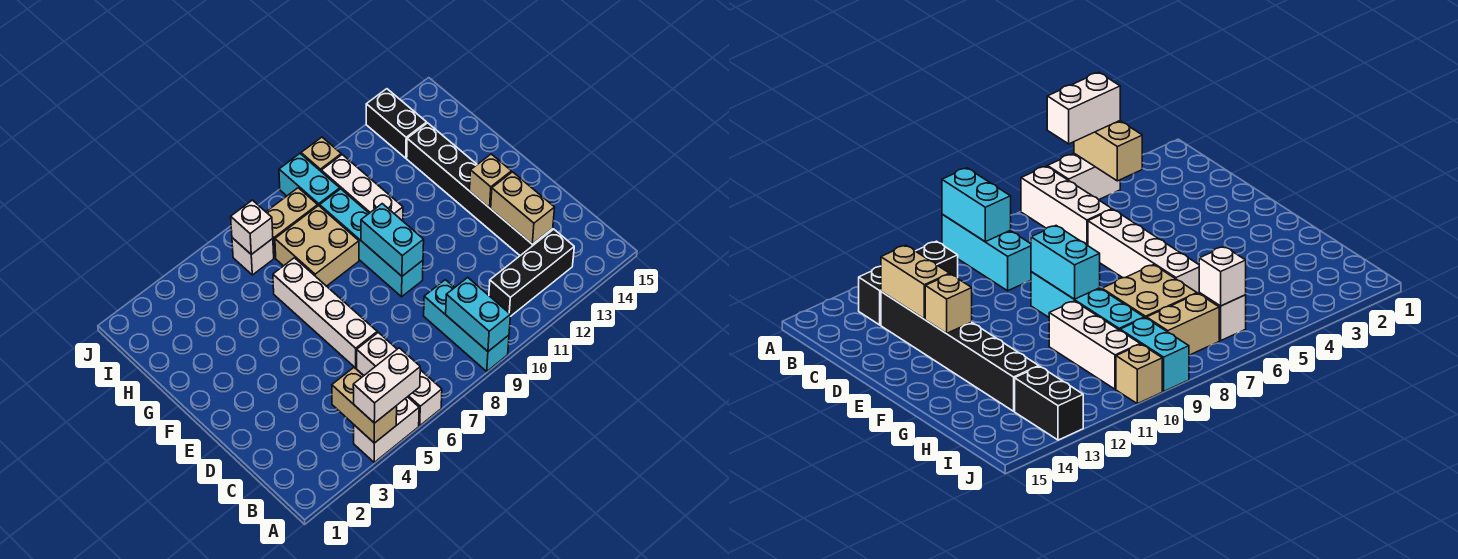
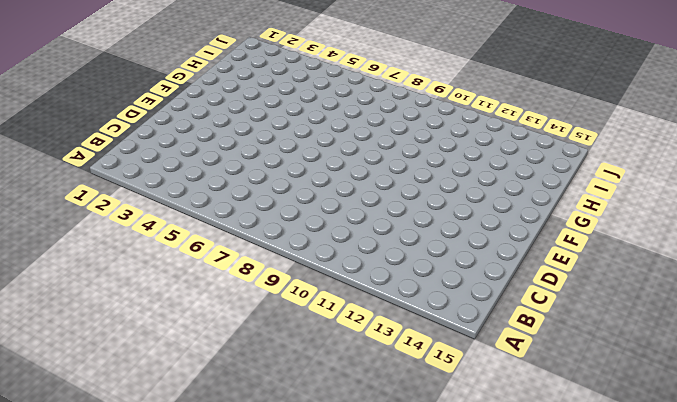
none -> white brick A4:A5 level 1
none -> white brick A6:C6 level 1
none -> cyan brick A9:C9 level 1

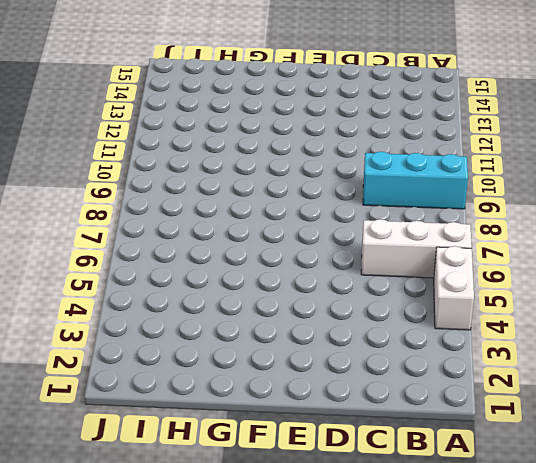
none -> black brick B11:B13 level 1
none -> black brick C13:H13 level 1
none -> white brick D6:G6 level 1

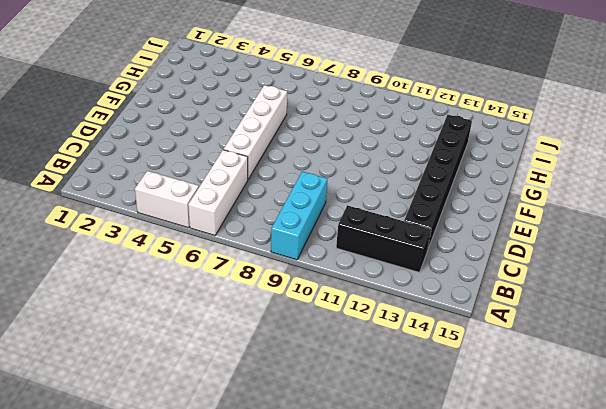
none -> cyan brick E9:H9 level 1
none -> tan brick G7:H8 level 1
none -> white brick G10:I10 level 1

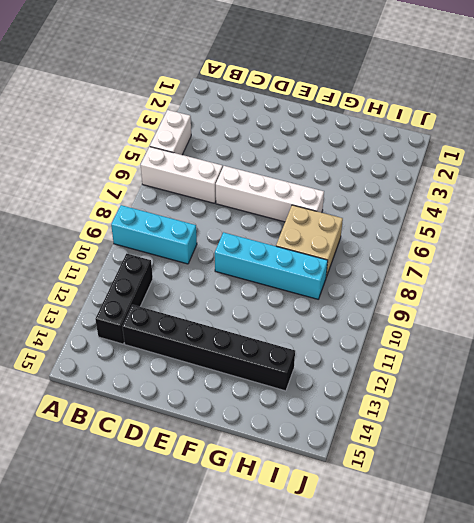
none -> white brick G10:I10 level 1
none -> white brick I6 level 1
none -> tan brick I7:I8 level 1

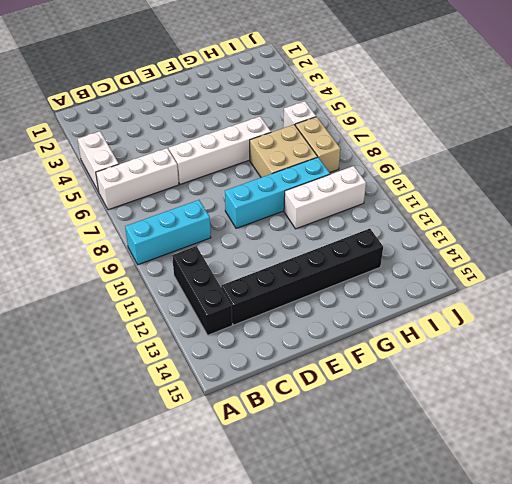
none -> cyan brick I9:J9 level 1
none -> black brick I13:J13 level 1
none -> tan brick J10 level 1

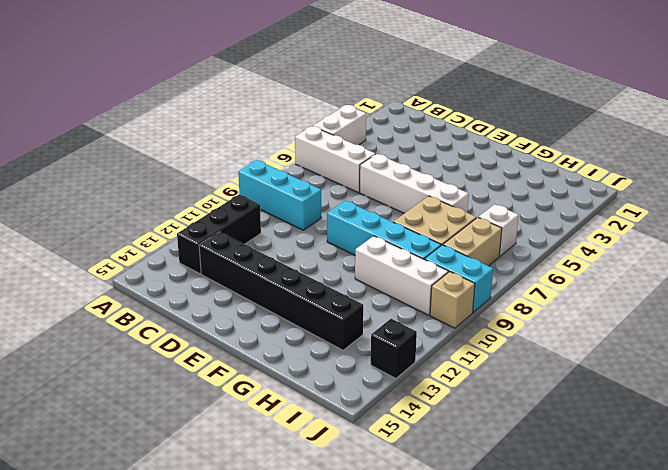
black brick J13 level 1 -> black brick I13:J13 level 1
none -> tan brick A4:B4 level 2
none -> cyan brick A9:B9 level 2
none -> tan brick C13:D13 level 2

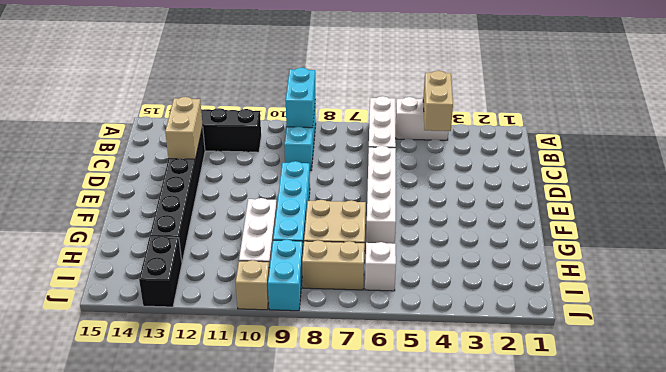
none -> cyan brick E9:F9 level 2
none -> tan brick E13 level 2
none -> white brick I6 level 2

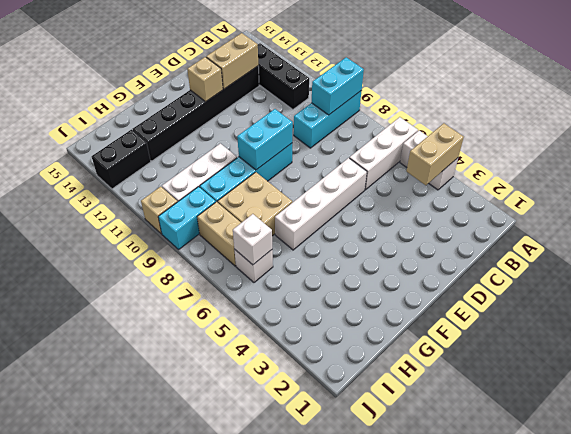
none -> white brick A4:A5 level 3

